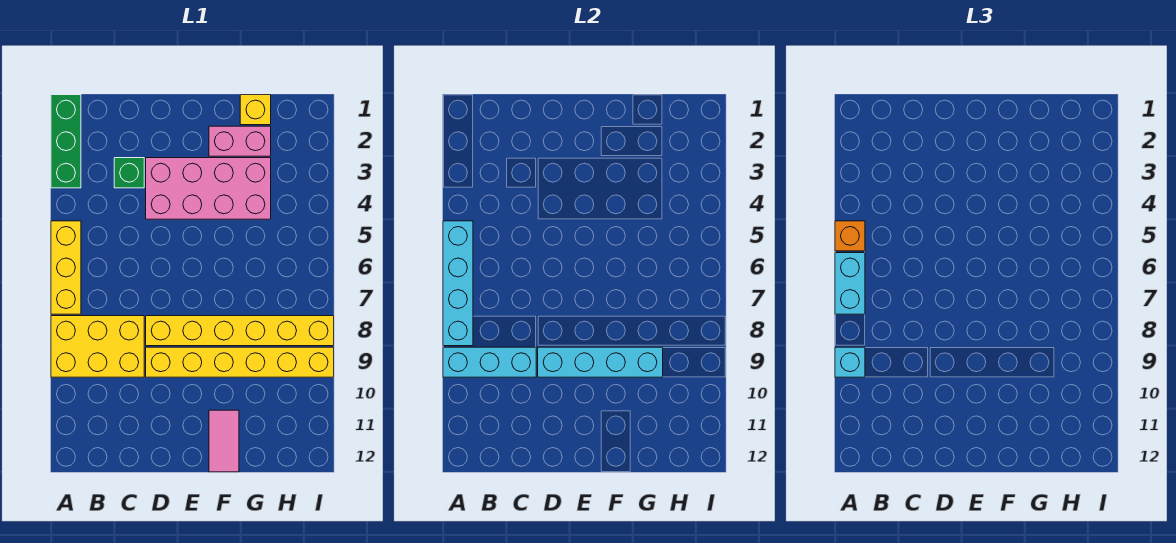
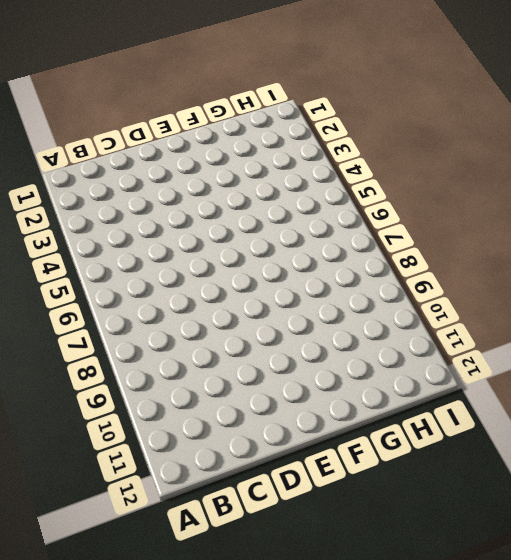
none -> green brick A1:A3 level 1
none -> yellow brick A5:A7 level 1
none -> yellow brick A8:C9 level 1

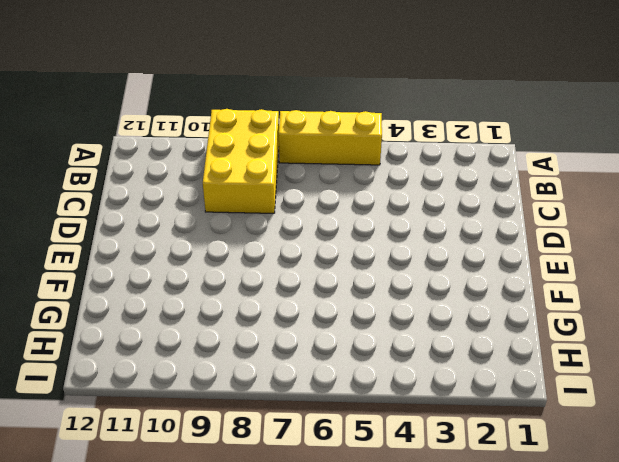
none -> green brick A1:A3 level 1
none -> green brick C3 level 1
none -> pink brick D3:G4 level 1

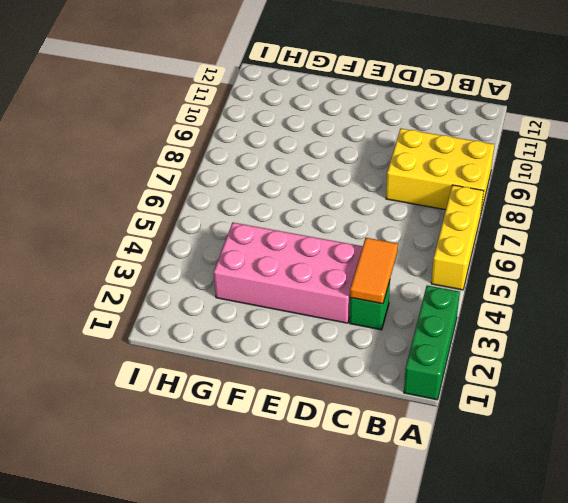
orange tile C3:C4 level 2 -> none
none -> yellow brick D8:I8 level 1
none -> yellow brick D9:I9 level 1
none -> pink brick F2:G2 level 1

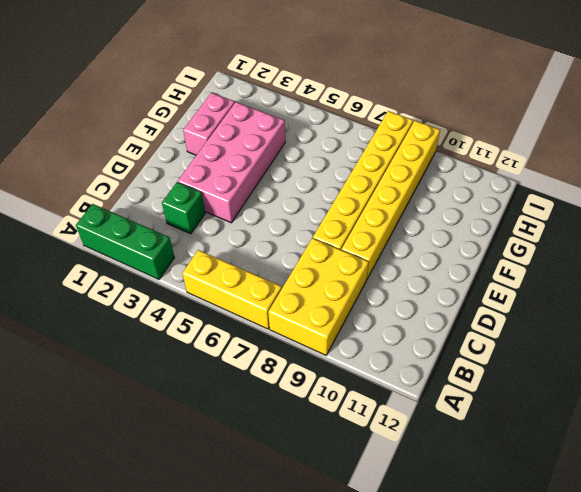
none -> pink tile F11:F12 level 1
none -> yellow brick G1 level 1
none -> cyan brick A5:A8 level 2

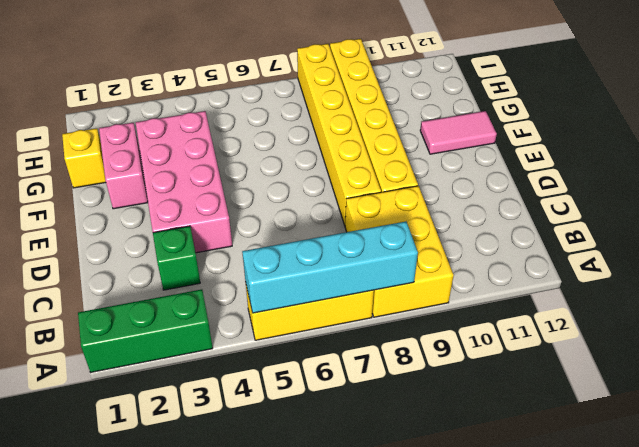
none -> cyan brick A9:C9 level 2
none -> cyan brick D9:G9 level 2
none -> orange brick A5 level 3

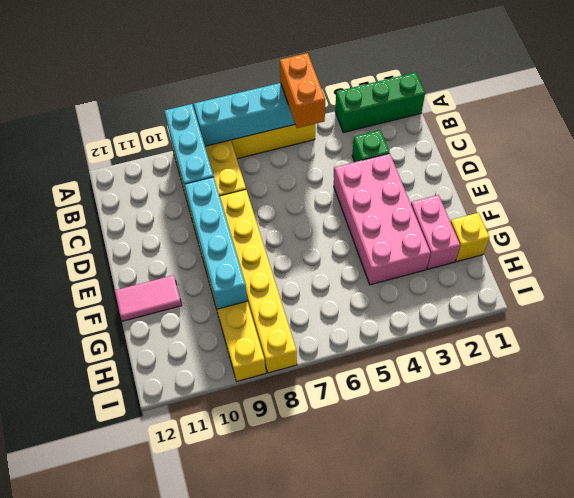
orange brick A5:B5 level 3 -> orange brick A5 level 3
none -> cyan brick A6:A7 level 3
none -> cyan brick A9 level 3

